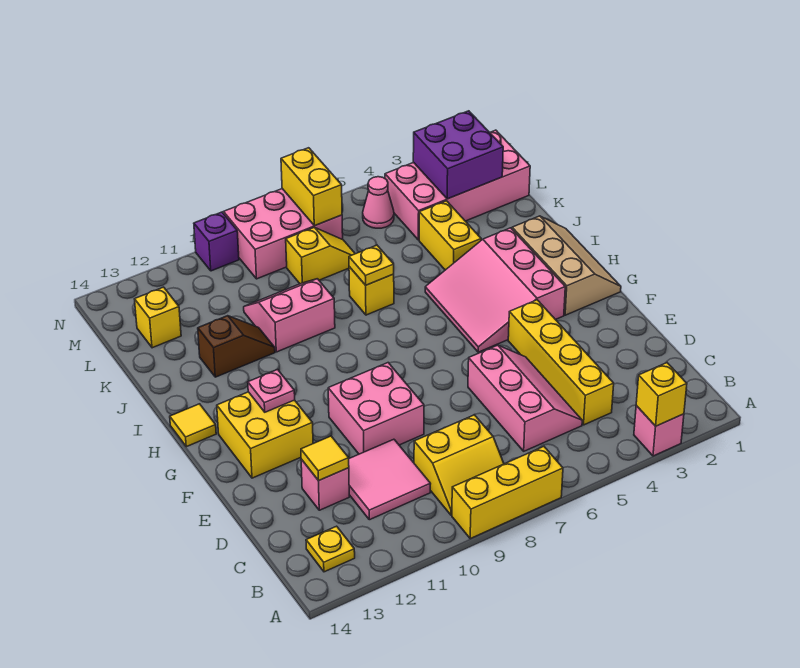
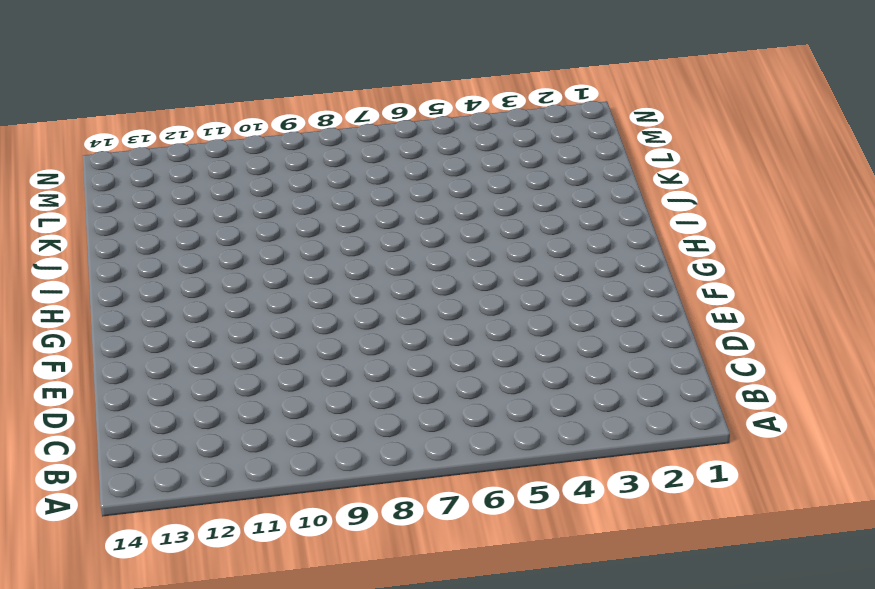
none -> pink brick A3 level 1
none -> yellow brick A7:A9 level 1
none -> yellow slope B8:C9 level 1 top C

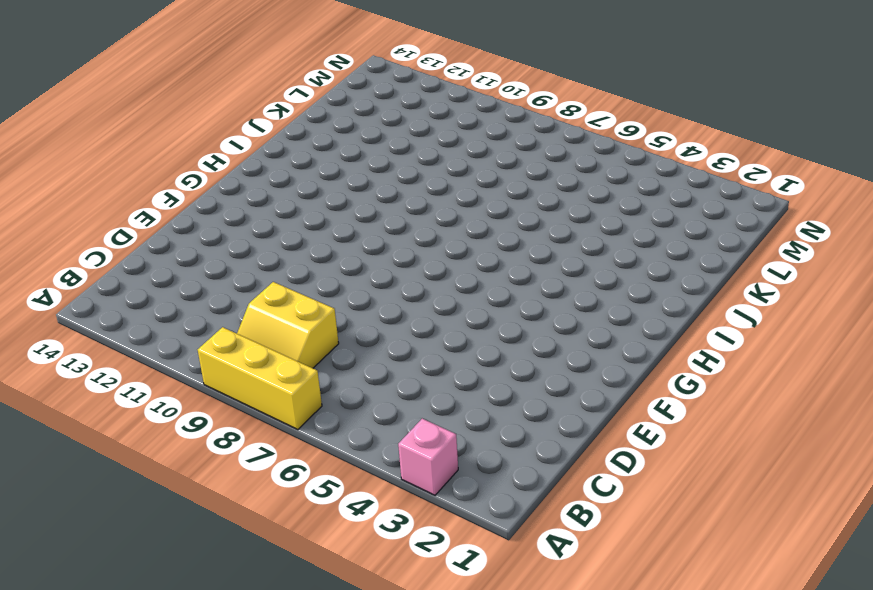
none -> yellow plate B13 level 1
none -> yellow brick C4:F4 level 1
none -> pink slope C5:E6 level 1 top 6

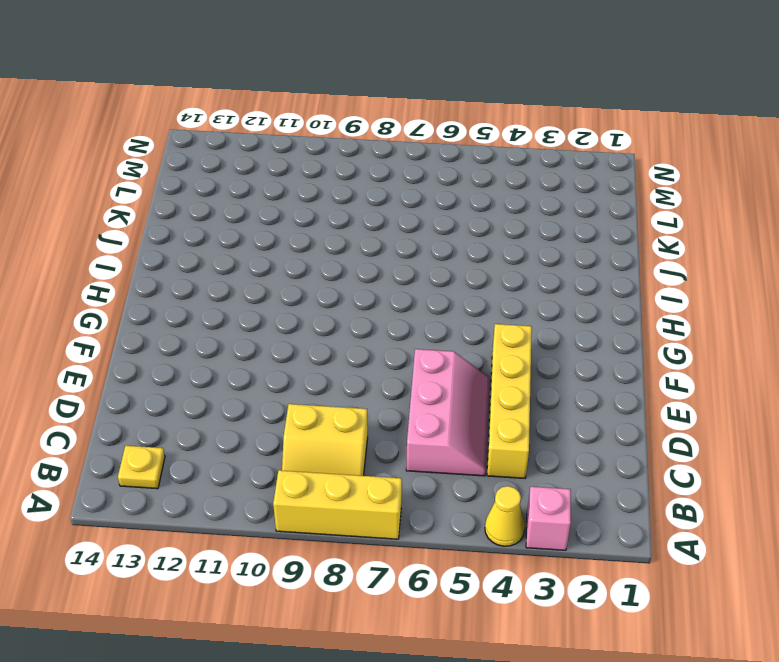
yellow cone A4 level 1 -> none
none -> pink tile C10:D11 level 1
none -> pink brick D12 level 1
none -> pink brick E9:F10 level 1

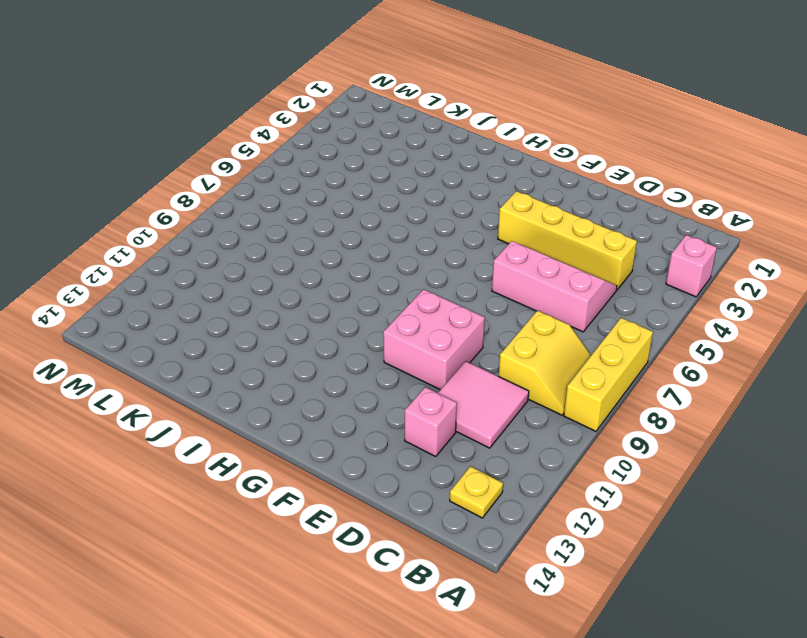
none -> yellow brick F12:G13 level 1
none -> tan slope G1:I2 level 1 top 2
none -> pink slope G3:I5 level 1 top 3

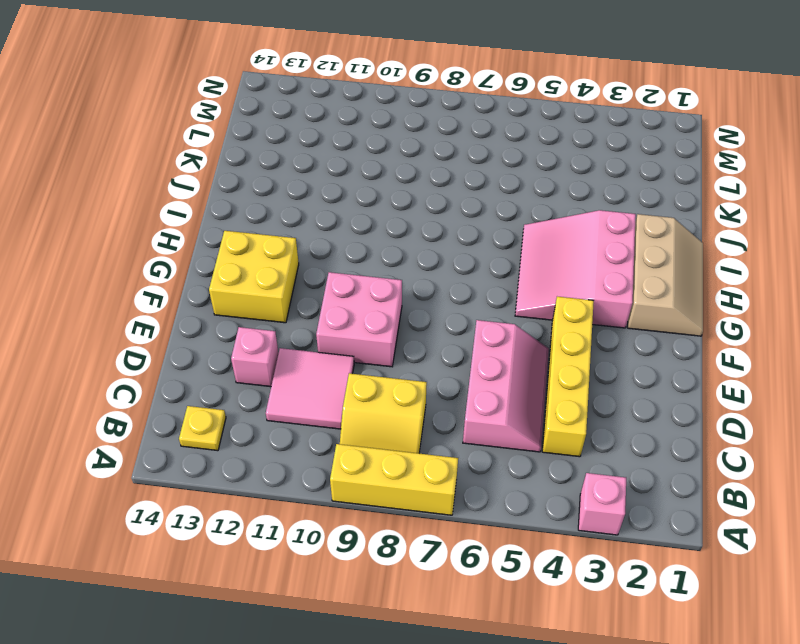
none -> yellow tile H14 level 1
none -> yellow brick J4:K4 level 1
none -> yellow brick J7 level 1

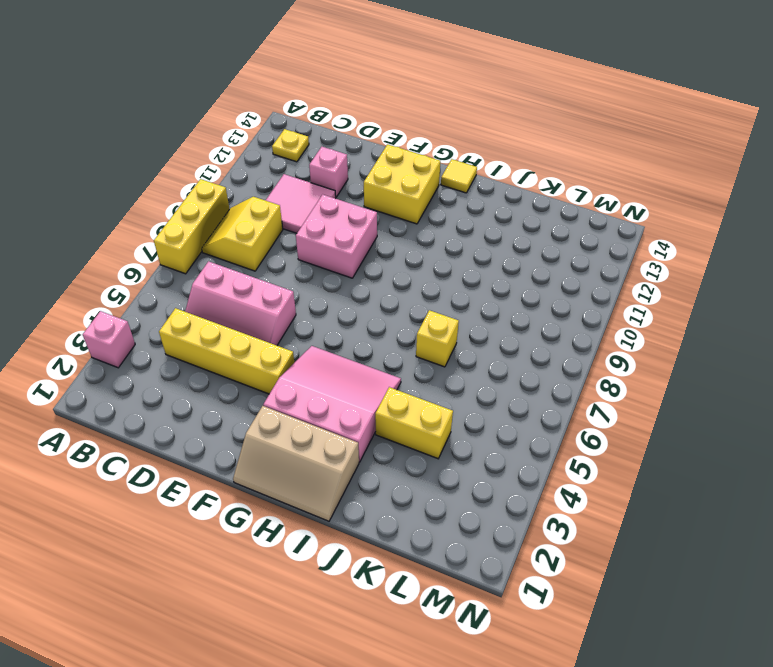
none -> pink slope J9:K10 level 1 top J
none -> brown slope J11:J12 level 1 top 12
none -> pink brick L1:M4 level 1

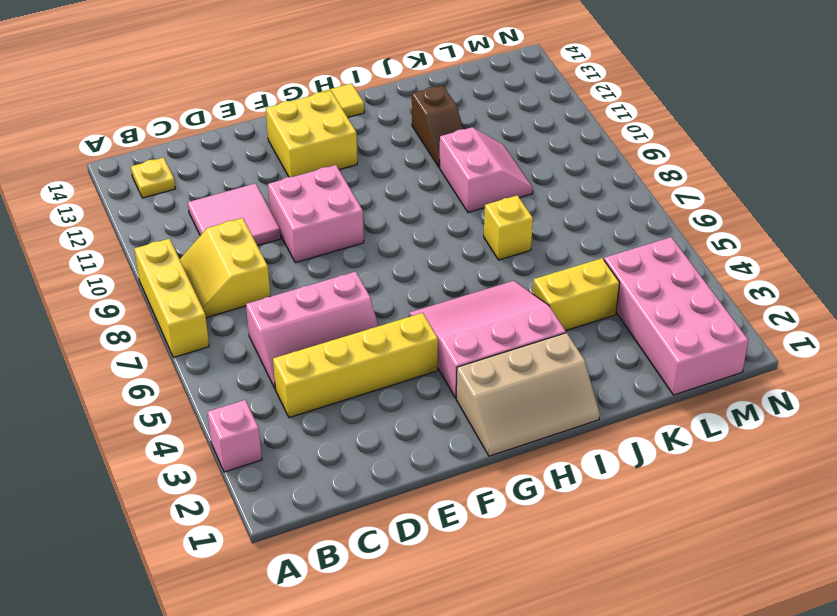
none -> pink brick D12 level 1
none -> yellow slope L7:L8 level 1 top 8
none -> yellow brick L13 level 1

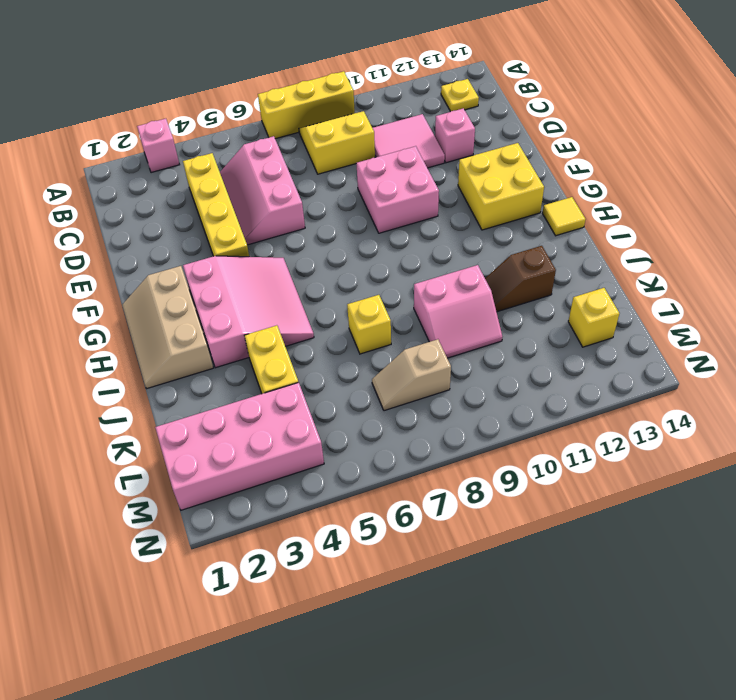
tan slope L7:L8 level 1 top 8 -> yellow slope L7:L8 level 1 top 8
none -> pink cone M5 level 1
none -> pink brick M7:N9 level 1
none -> purple brick N10 level 1

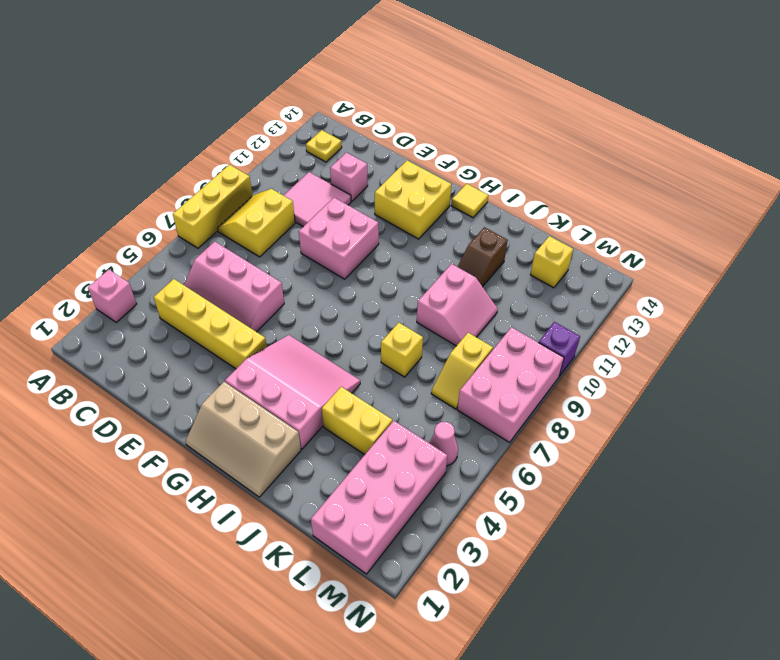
none -> yellow brick A3 level 2
none -> yellow tile D12 level 2
none -> pink plate G12 level 2

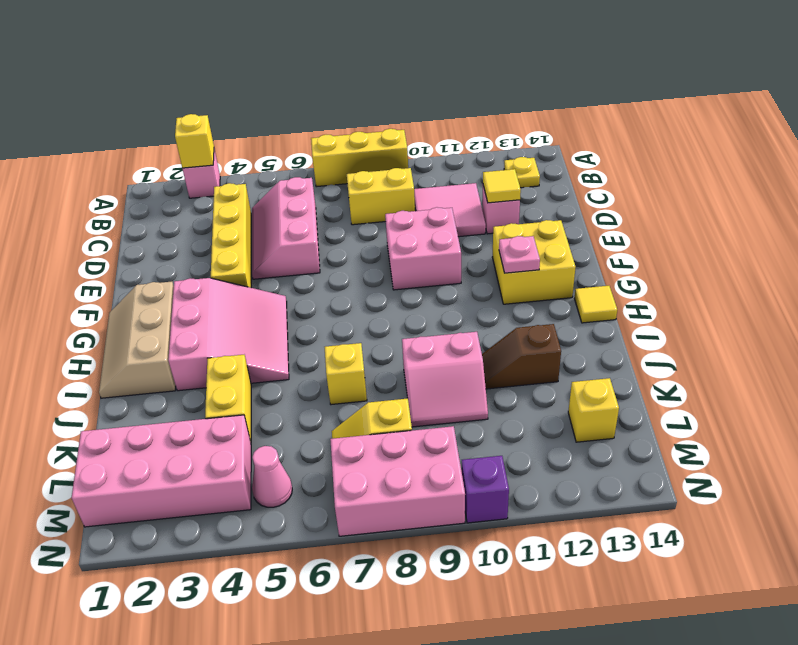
none -> yellow plate J7 level 2
none -> purple brick L2:M3 level 2
none -> yellow brick M7:N7 level 2

